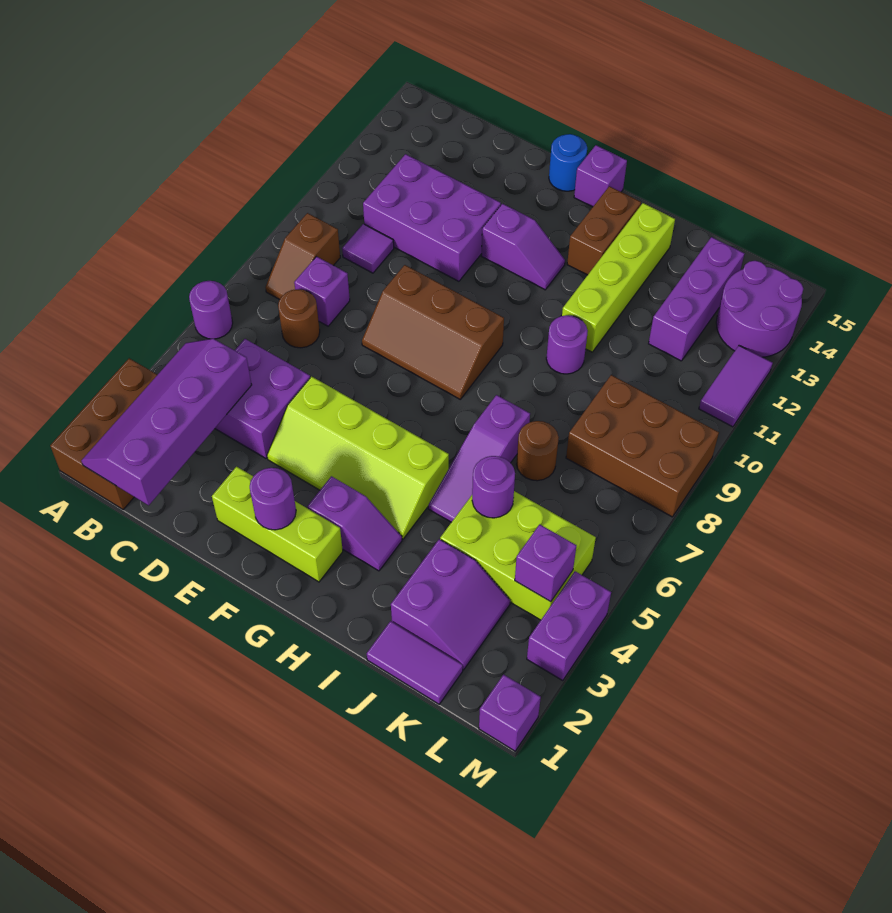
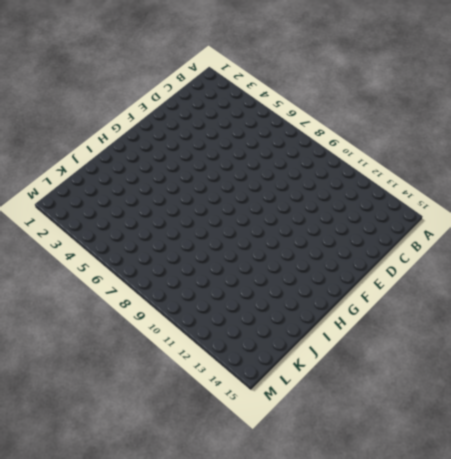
none -> brown brick A1:B3 level 1
none -> purple round brick A6 level 1
none -> brown slope B8:B9 level 1 top 9
none -> purple brick C4:D5 level 1

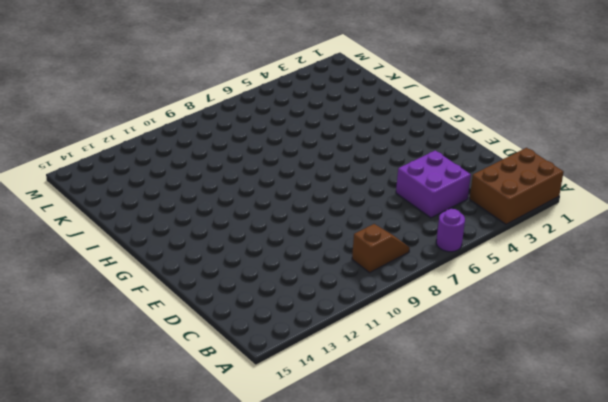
none -> brown round brick C7 level 1
none -> purple brick C8 level 1
none -> purple tile C10 level 1
none -> purple brick C11:E12 level 1

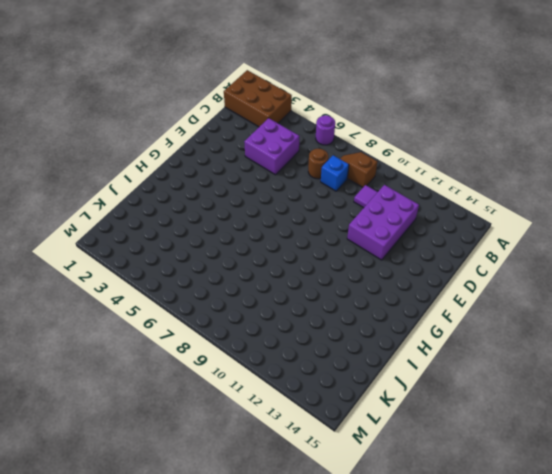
blue brick C8 level 1 -> purple brick C8 level 1
none -> lime brick E2:G2 level 1
none -> lime slope E4:H5 level 1 top 5
none -> brown slope E8:G9 level 1 top 9
none -> purple slope F12:G12 level 1 top F

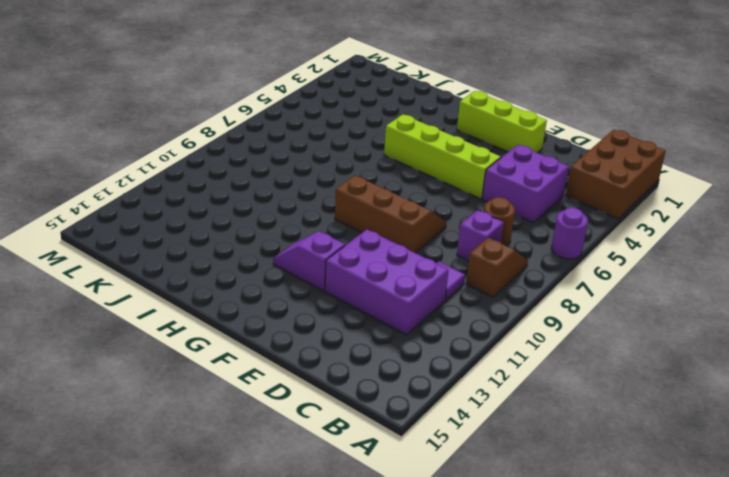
none -> blue round brick F15 level 1
none -> purple slope G3:H3 level 1 top G
none -> purple brick G15 level 1
none -> brown brick H13:H14 level 1

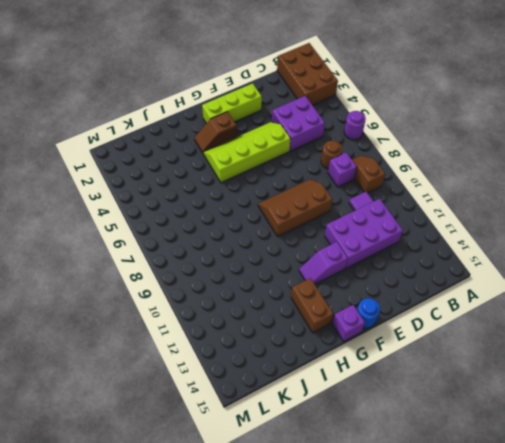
brown slope G3:H3 level 1 top G -> purple slope G3:H3 level 1 top G
none -> purple slope I5:I7 level 1 top 7
none -> purple round brick I10 level 1
none -> lime brick I11:I14 level 1
none -> purple tile J1:K1 level 1

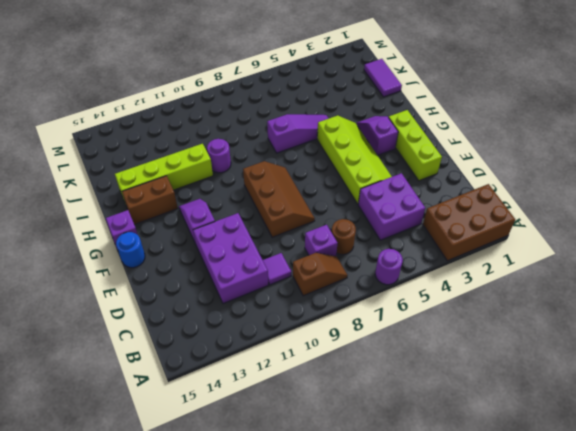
none -> purple slope J2:K3 level 1 top J
none -> lime brick J4:L5 level 1
none -> brown round brick J7 level 1
none -> brown brick K8:M9 level 1

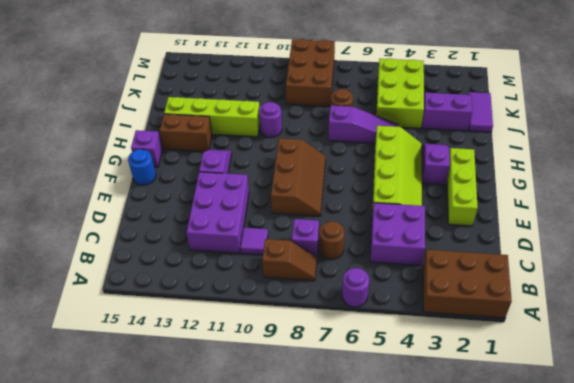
none -> purple brick K12:K14 level 1
none -> purple round brick L13:M14 level 1
none -> purple brick M1 level 1
none -> purple brick M3:M4 level 1

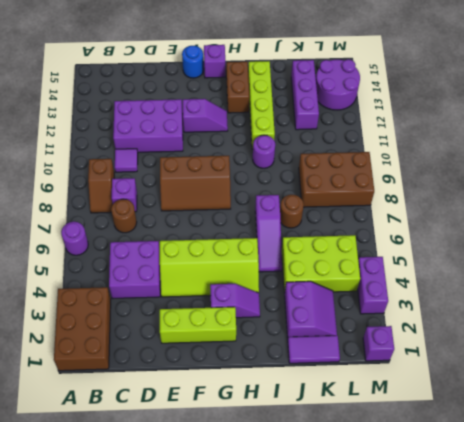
none -> purple tile M11:M12 level 1
none -> purple slope B1:C4 level 2 top C
none -> purple round brick F2 level 2
none -> purple round brick J5 level 2

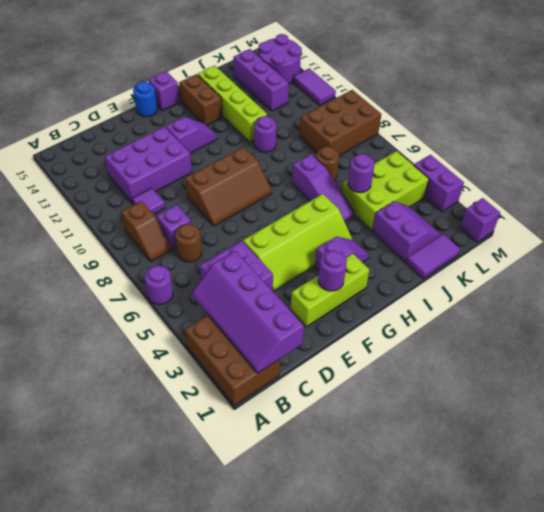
none -> purple brick L4 level 2

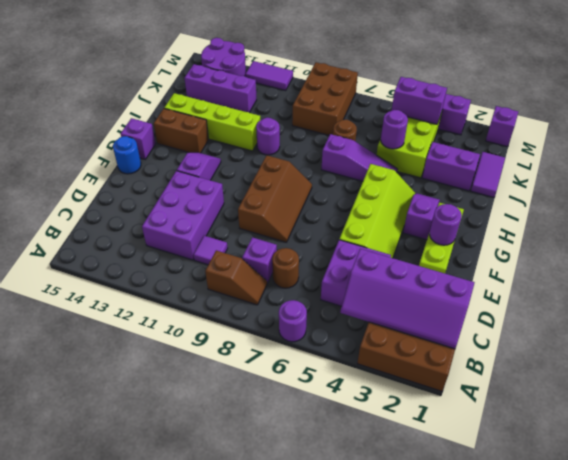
purple brick L4:L5 level 2 -> purple brick L4 level 2

